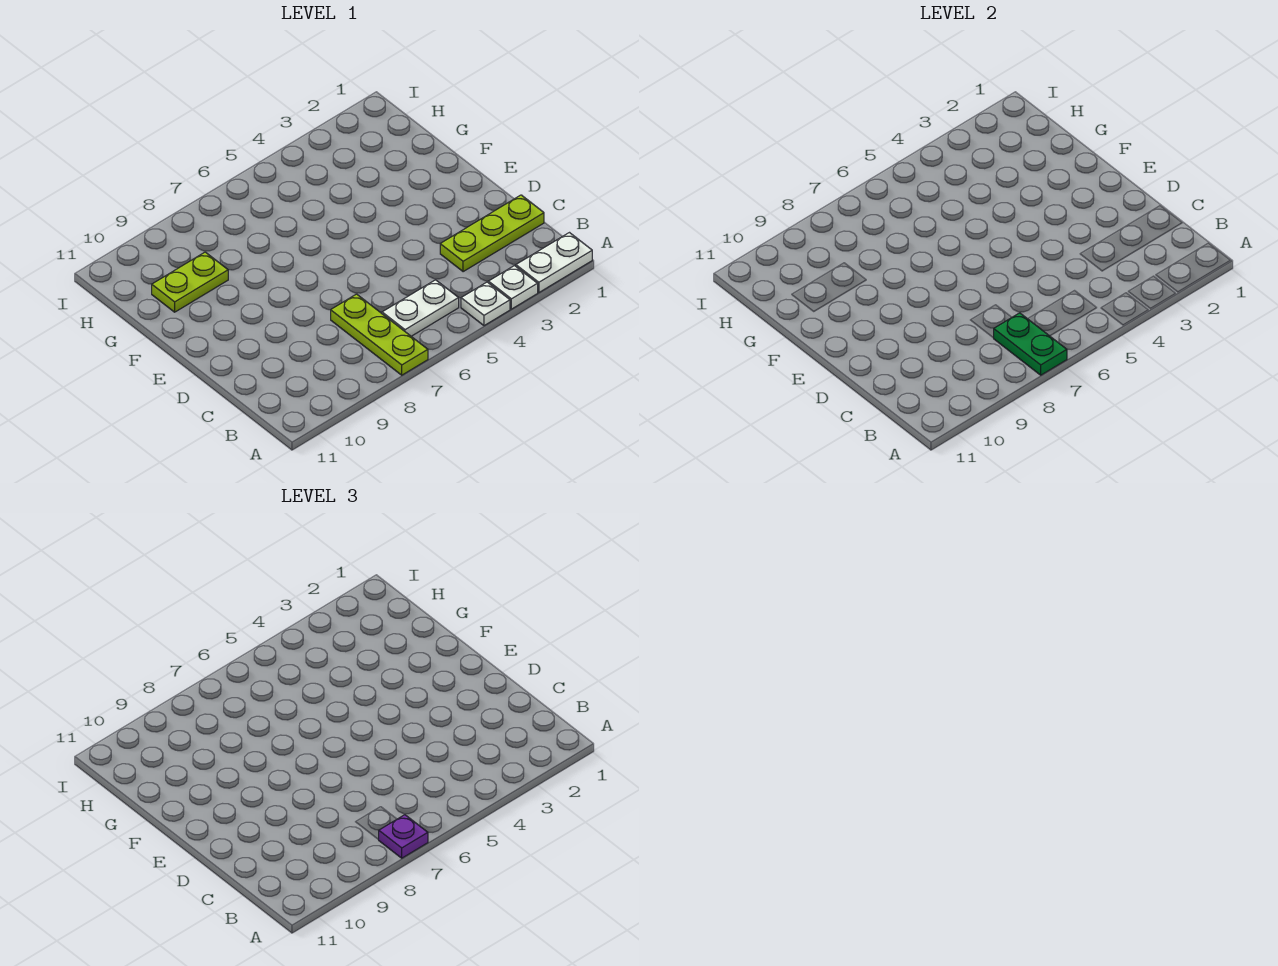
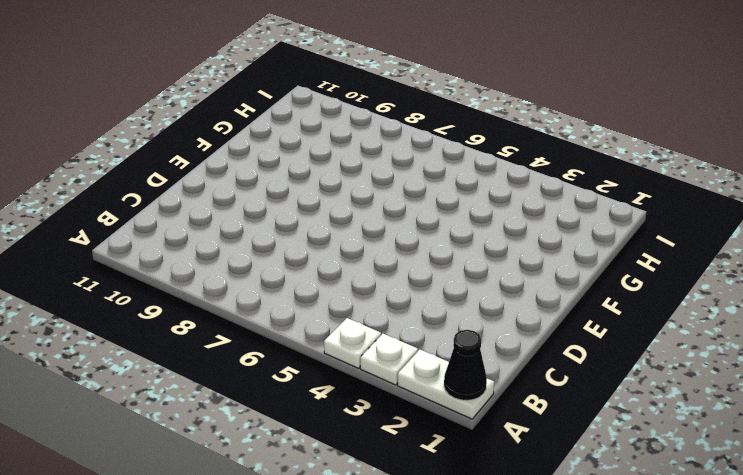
black cone A1 level 2 -> none
none -> lime plate A7:C7 level 1
none -> white plate B5:B6 level 1

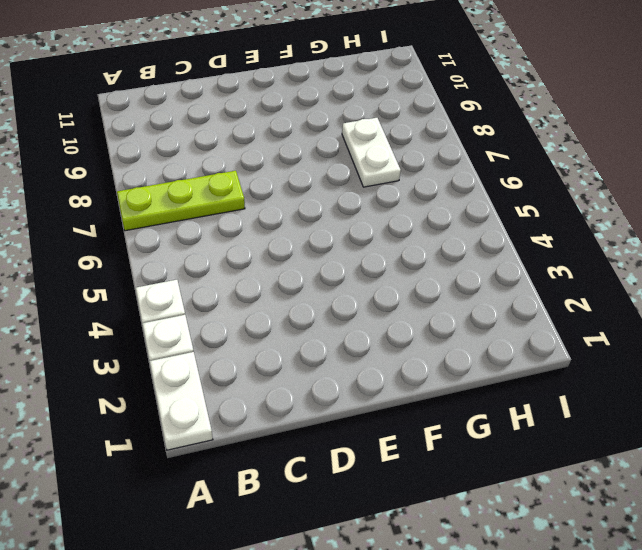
white plate G7:G8 level 1 -> white plate B5:B6 level 1
none -> lime plate C1:C3 level 1
none -> lime plate G9:G10 level 1

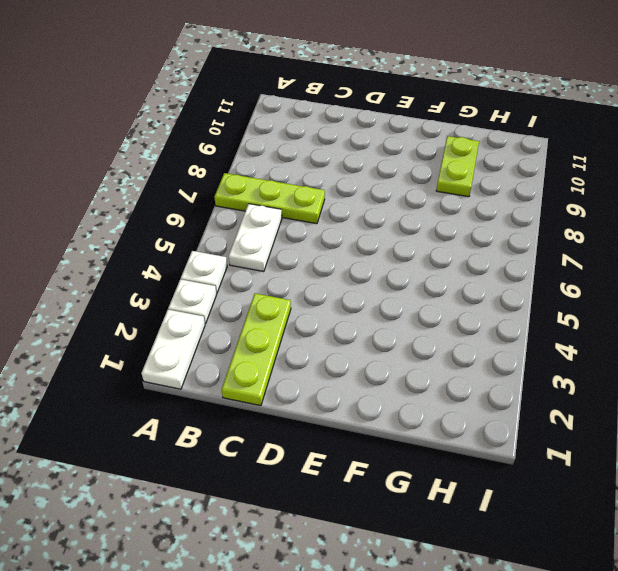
none -> green plate A7:B7 level 2
none -> purple plate A7 level 3

